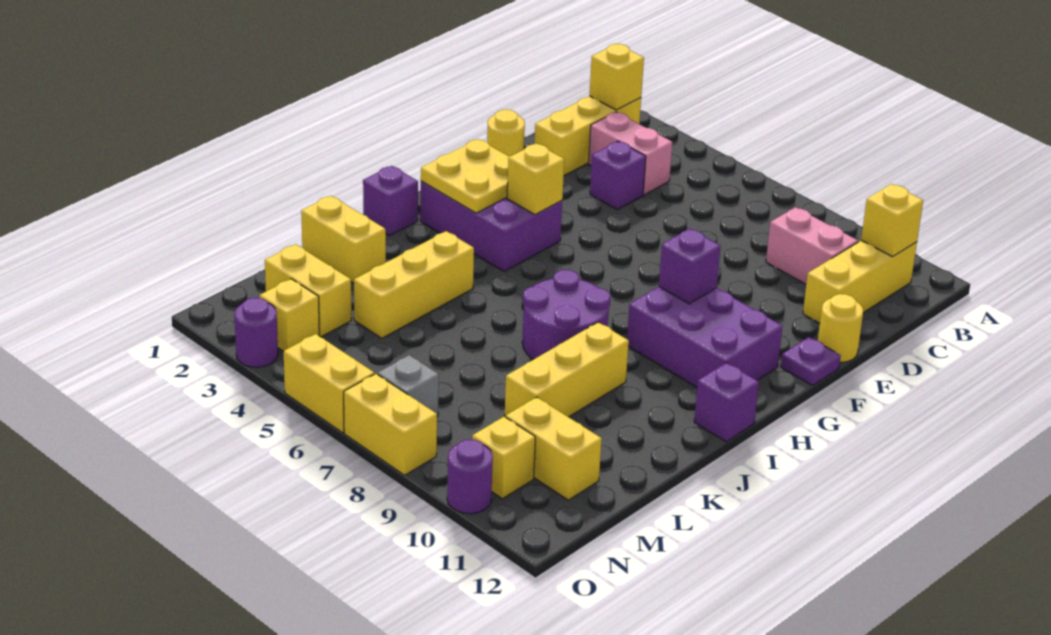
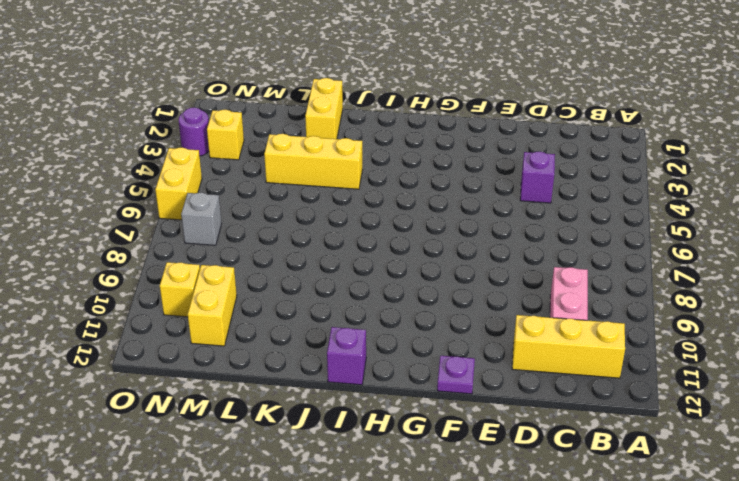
none -> yellow brick B2:D2 level 1
none -> pink brick C3:C4 level 1
none -> yellow round brick E1 level 1
none -> yellow round brick E12 level 1

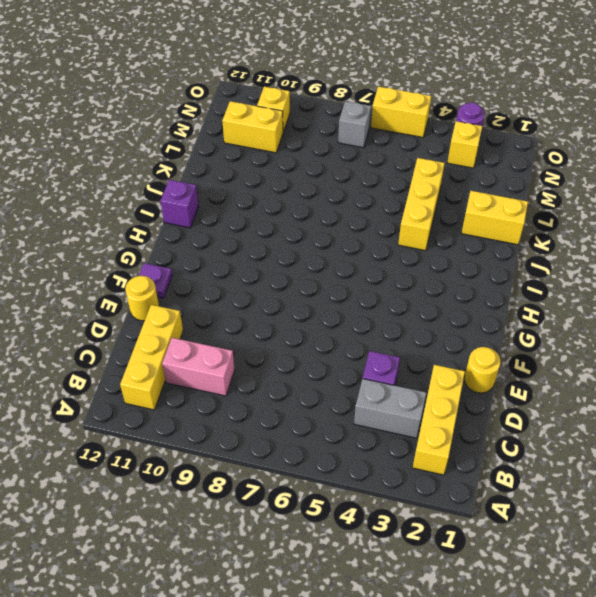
grey brick C3:C4 level 1 -> pink brick C3:C4 level 1
none -> purple brick G2:H4 level 1
none -> purple brick G9:H11 level 1
none -> purple brick I1 level 1
none -> purple round brick I7:J8 level 1

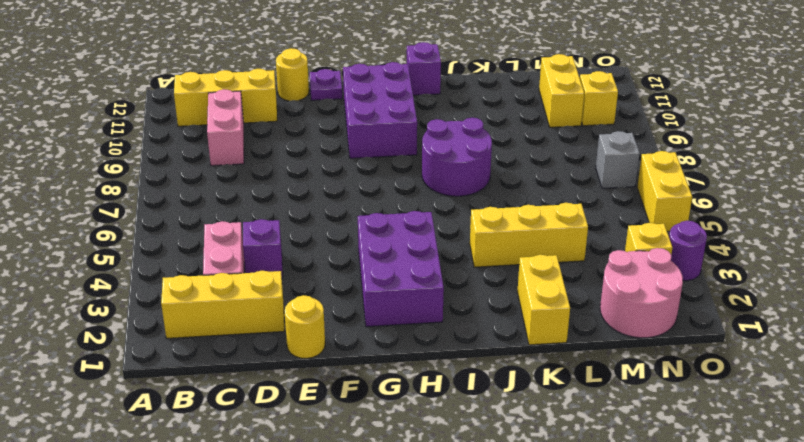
pink round brick M1:N2 level 1 -> yellow brick M2:M3 level 1
none -> purple brick I1 level 1
none -> yellow brick J9:L9 level 1
none -> yellow brick O7:O8 level 1
none -> purple round brick O10 level 1

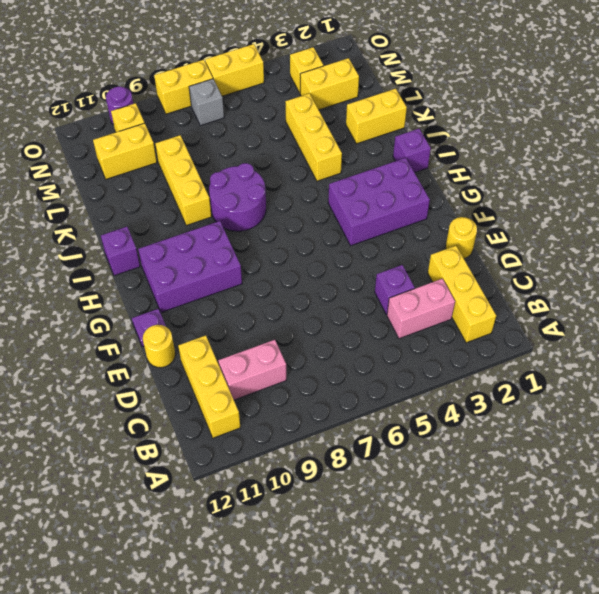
none -> purple round brick O3 level 1
none -> yellow brick B2 level 2
none -> yellow brick B11 level 2
none -> yellow plate G2:H3 level 2

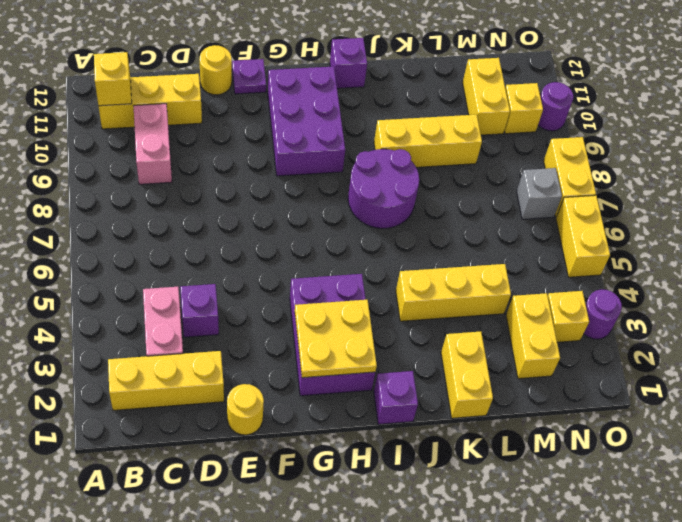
none -> yellow brick B2 level 2
none -> yellow brick G4 level 2
none -> purple brick G9 level 2

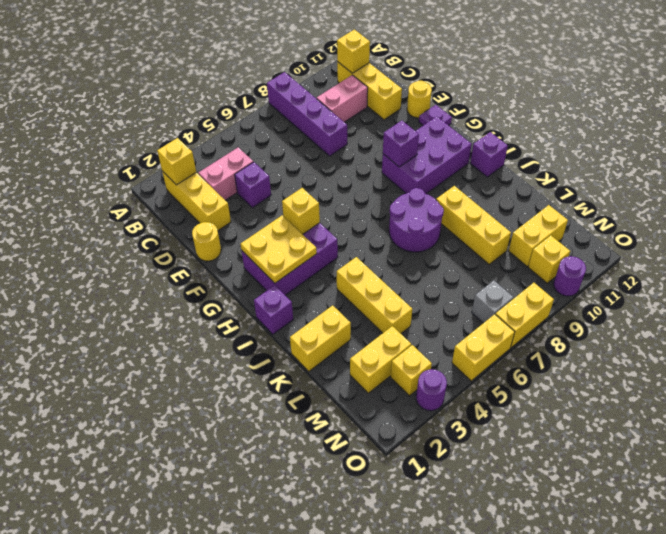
purple brick A8:D8 level 1 -> none

